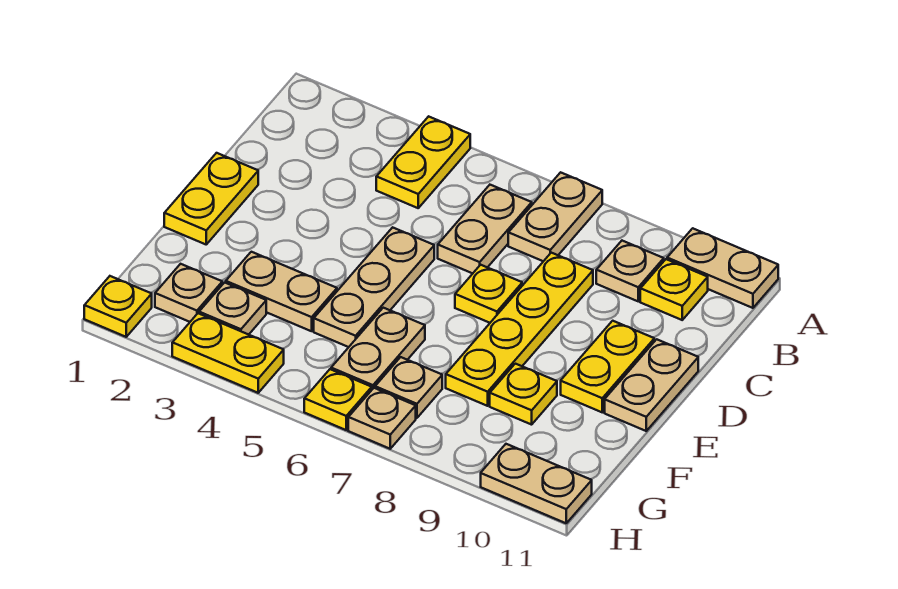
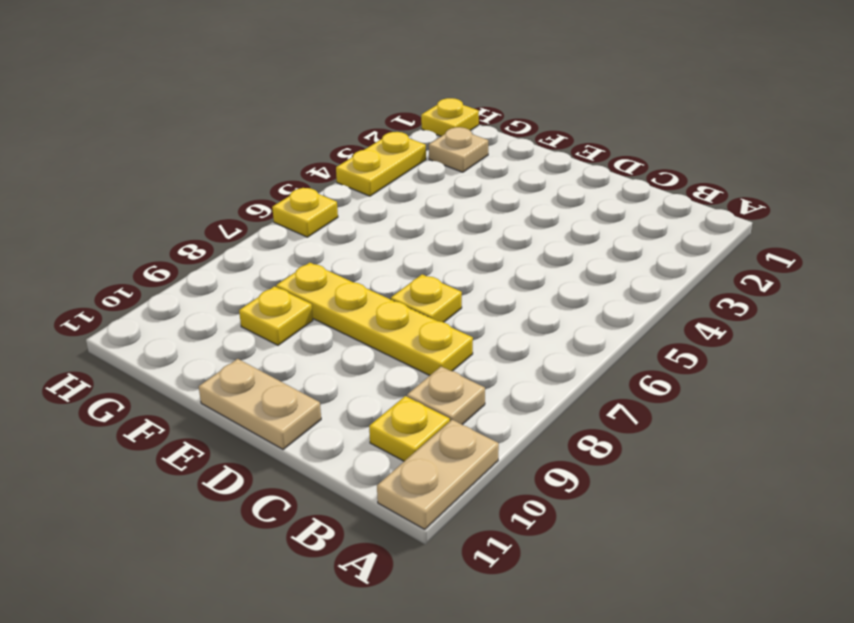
none -> yellow plate A4:B4 level 1
none -> tan plate A7:B7 level 1
none -> tan plate B6:C6 level 1

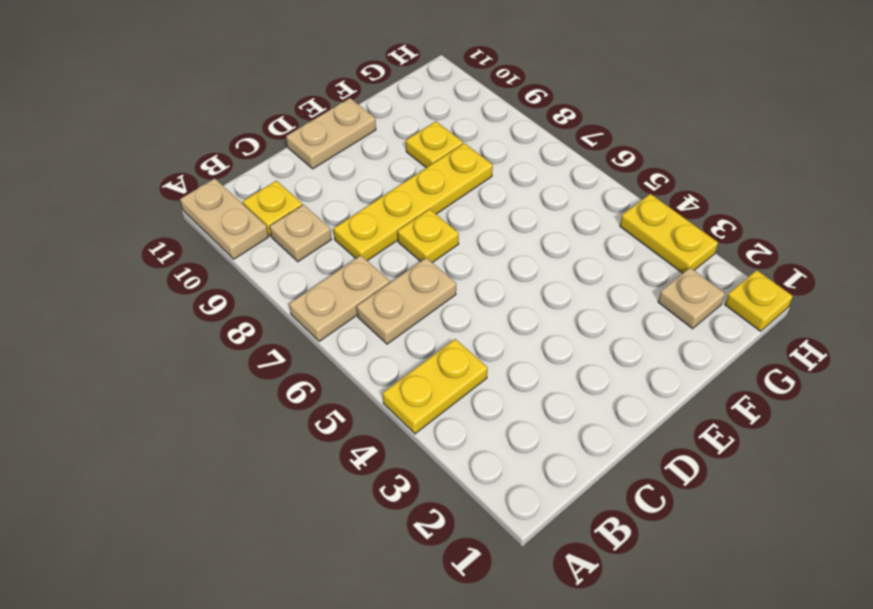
none -> yellow plate D1:E1 level 1
none -> tan plate D5:F5 level 1
none -> yellow plate D10:E10 level 1

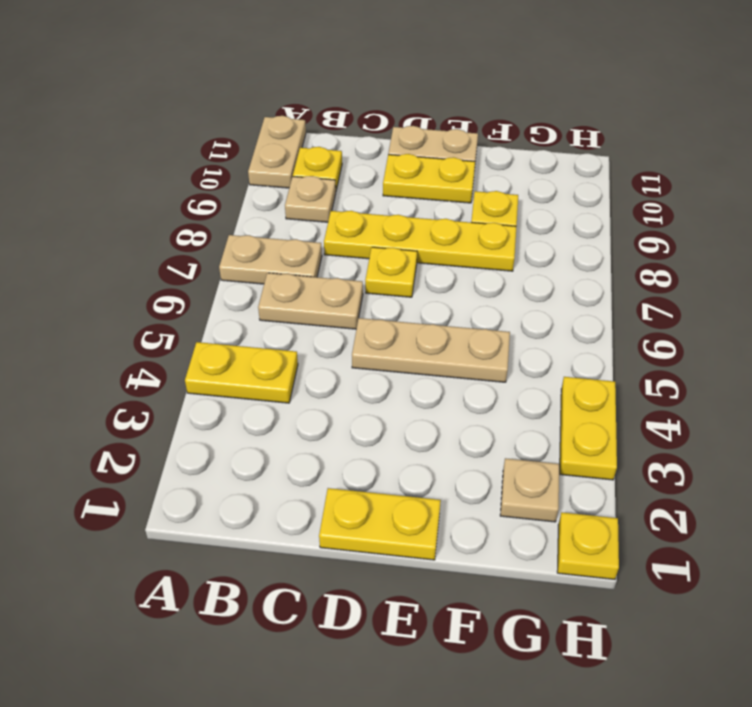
none -> tan plate F3:F4 level 1
none -> tan plate F6:G6 level 1
none -> tan plate G3 level 1

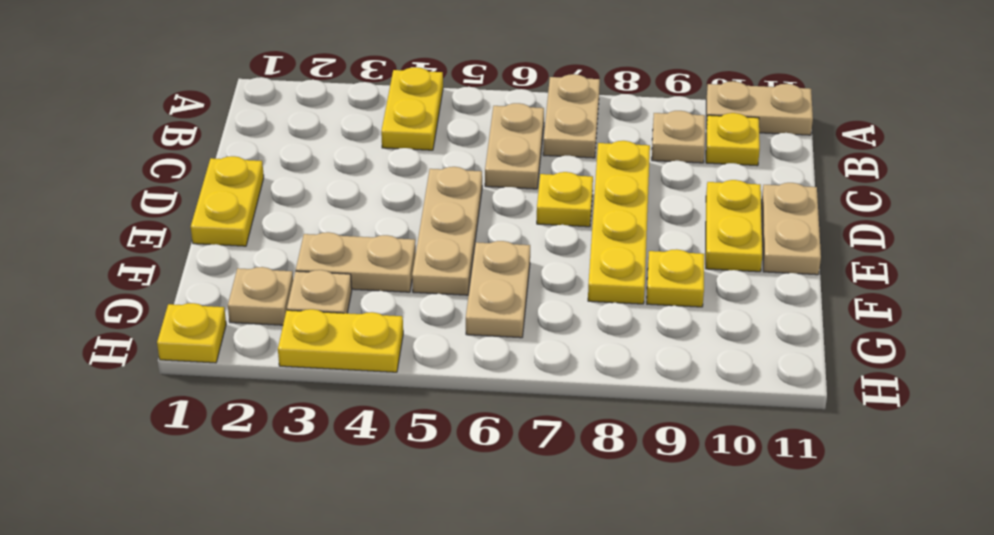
none -> tan plate G7 level 1
none -> yellow plate H6 level 1
none -> tan plate H7 level 1

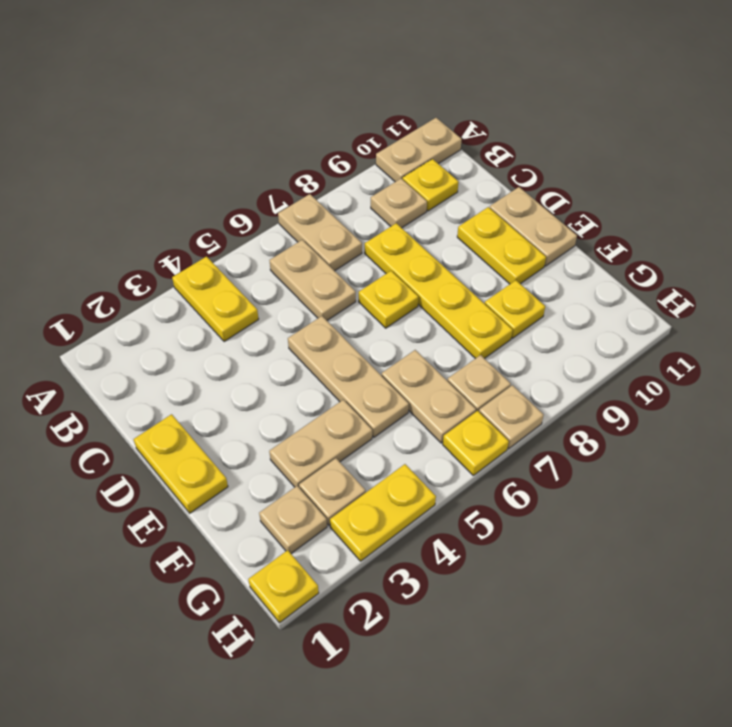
none -> tan plate H10:H11 level 1

